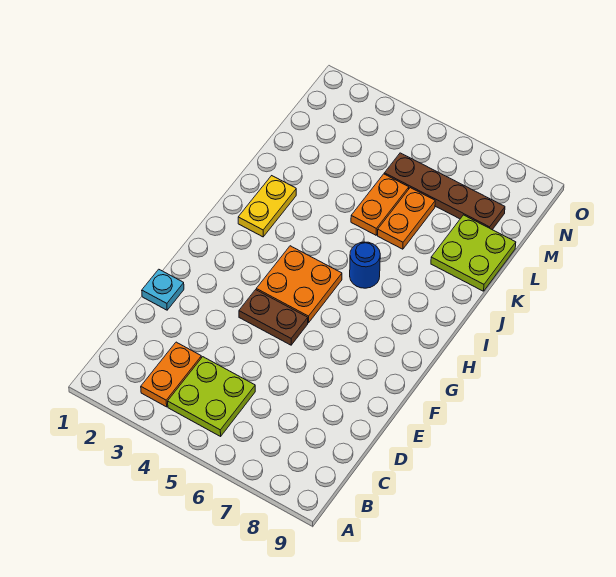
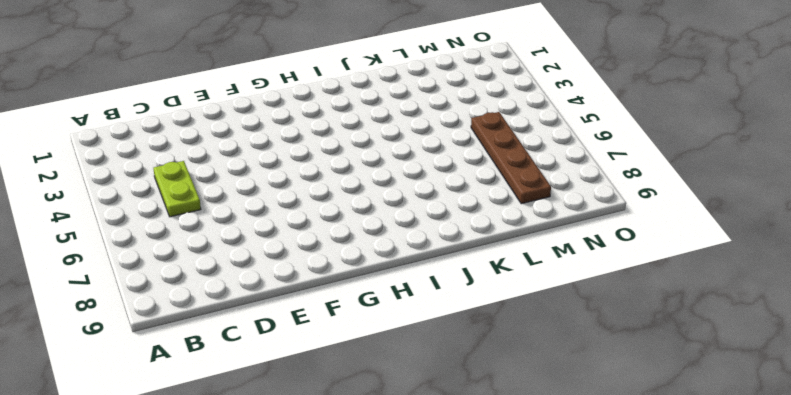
lime plate C4:C5 level 1 -> lime plate B4:C5 level 1
none -> orange plate B3:C3 level 1
none -> cyan plate E1 level 1

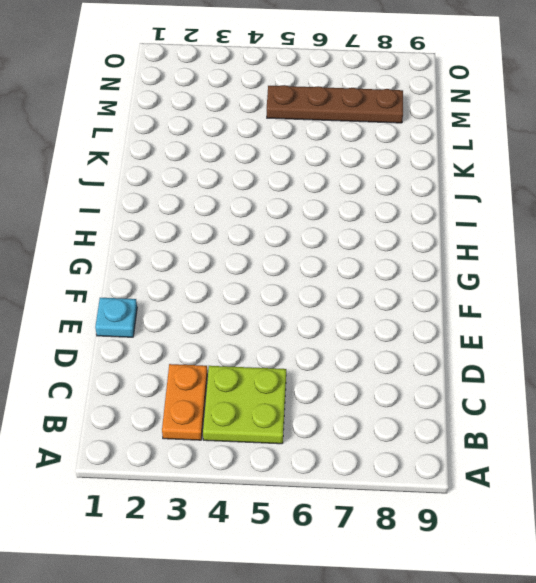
none -> brown plate F4:F5 level 1
none -> orange plate G4:H5 level 1

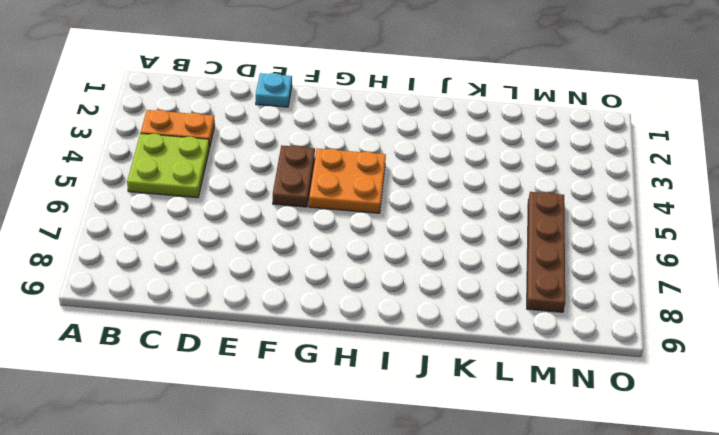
none -> yellow plate I2:J2 level 1
none -> blue round brick I6 level 1

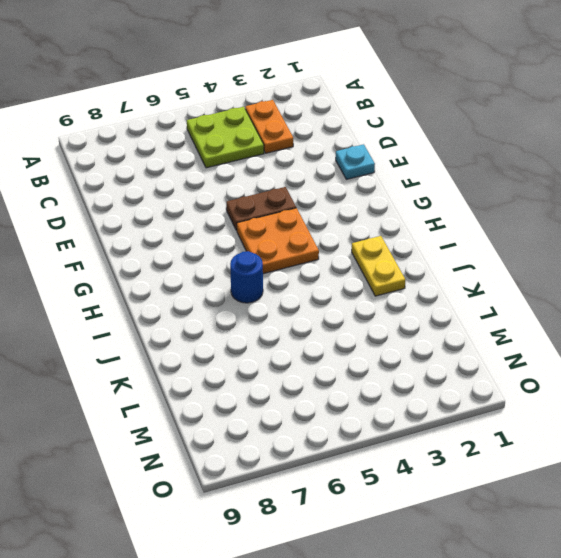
none -> orange plate K5:L5 level 1
none -> orange plate K6:L6 level 1

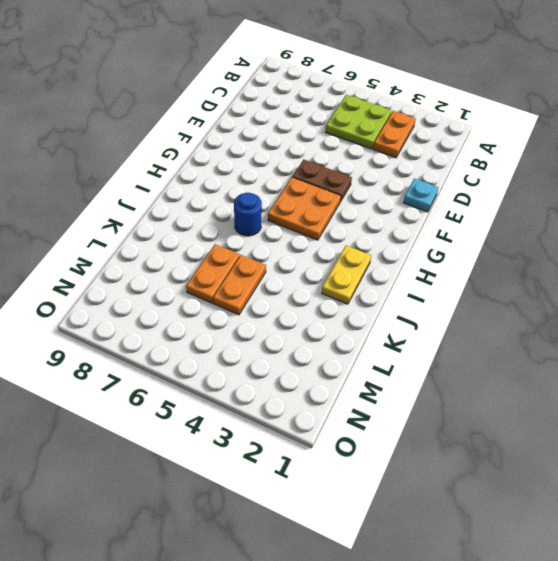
none -> lime plate K8:L9 level 1
none -> brown plate M5:M8 level 1

